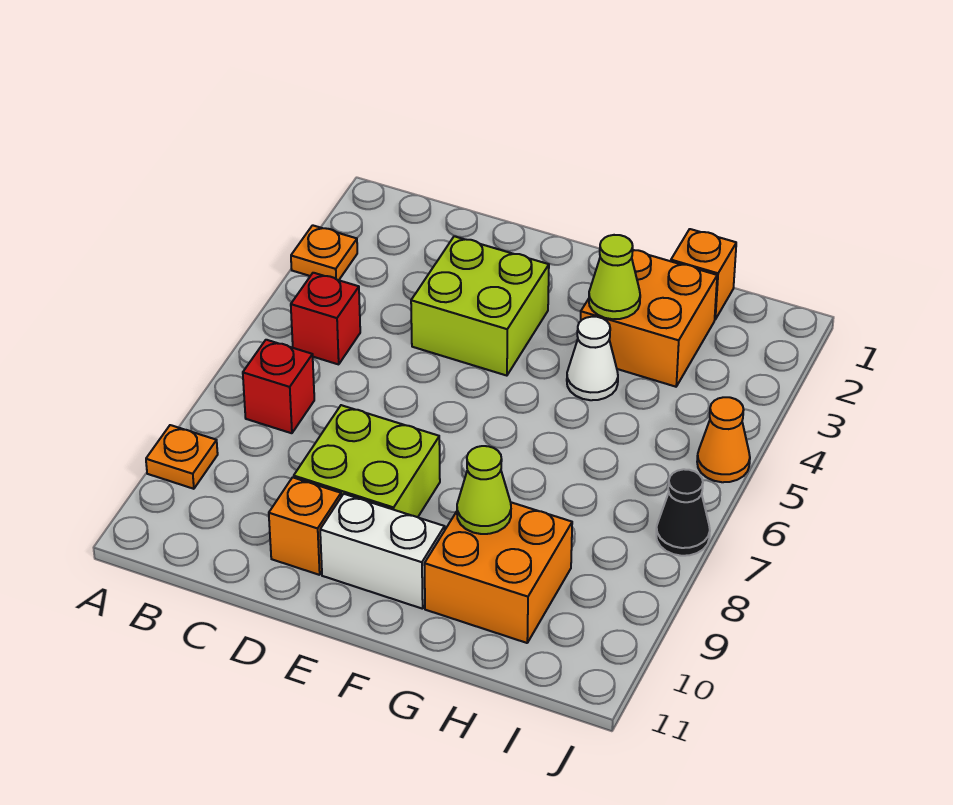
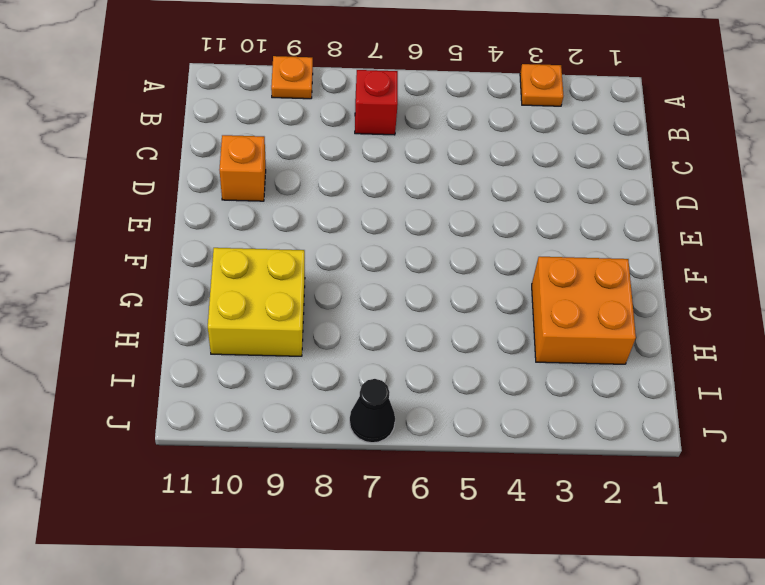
yellow brick G9:H10 level 1 -> orange brick G9:H10 level 1
none -> red brick B5 level 1
none -> lime brick D3:E4 level 1
none -> lime brick D8:E9 level 1

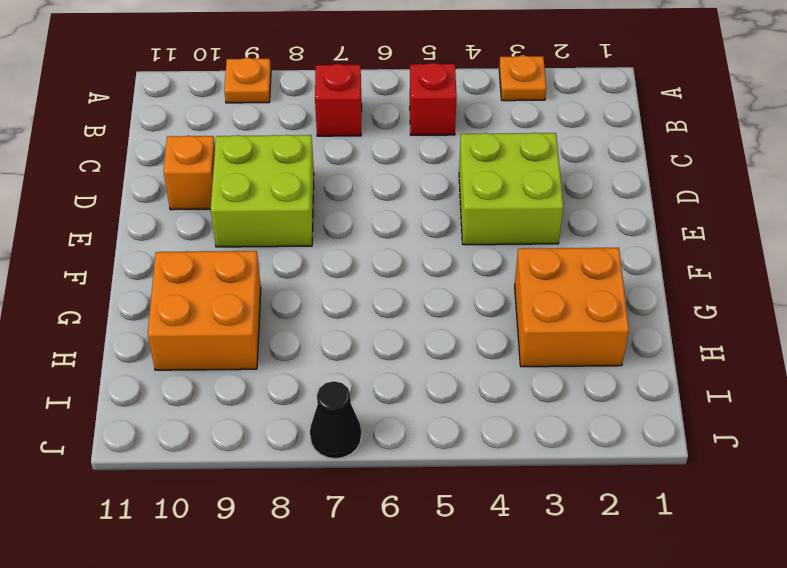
none -> white brick E10:F10 level 1
none -> white cone G4 level 1
none -> orange brick H1 level 1

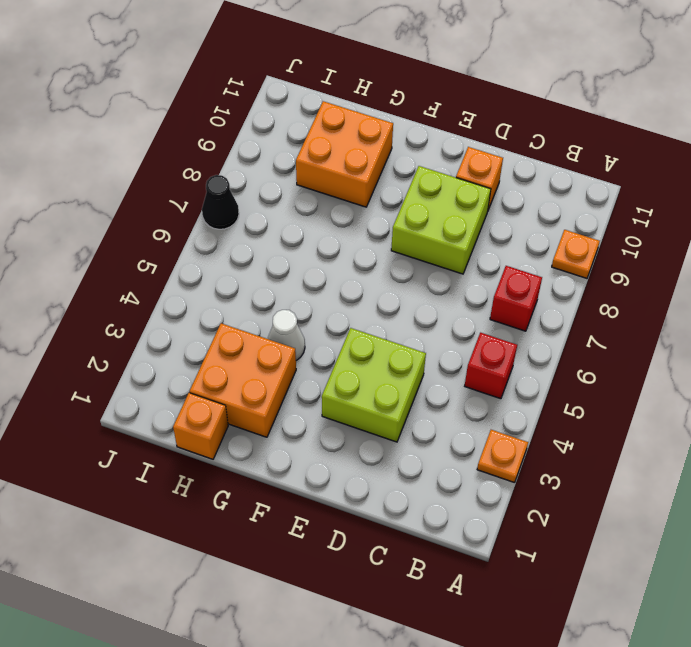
none -> white brick E10:F10 level 1
none -> orange cone J5 level 1
none -> lime cone G3 level 2

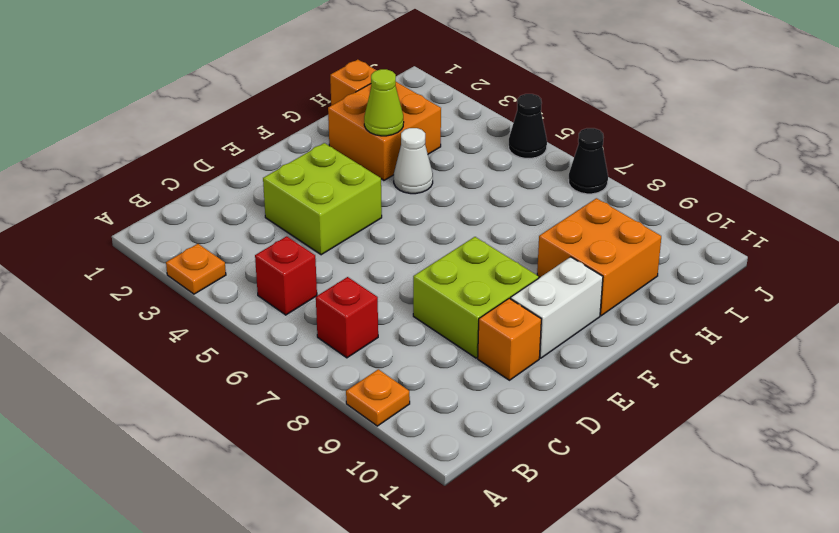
black cone J5 level 1 -> orange cone J5 level 1
none -> lime cone G9 level 2

